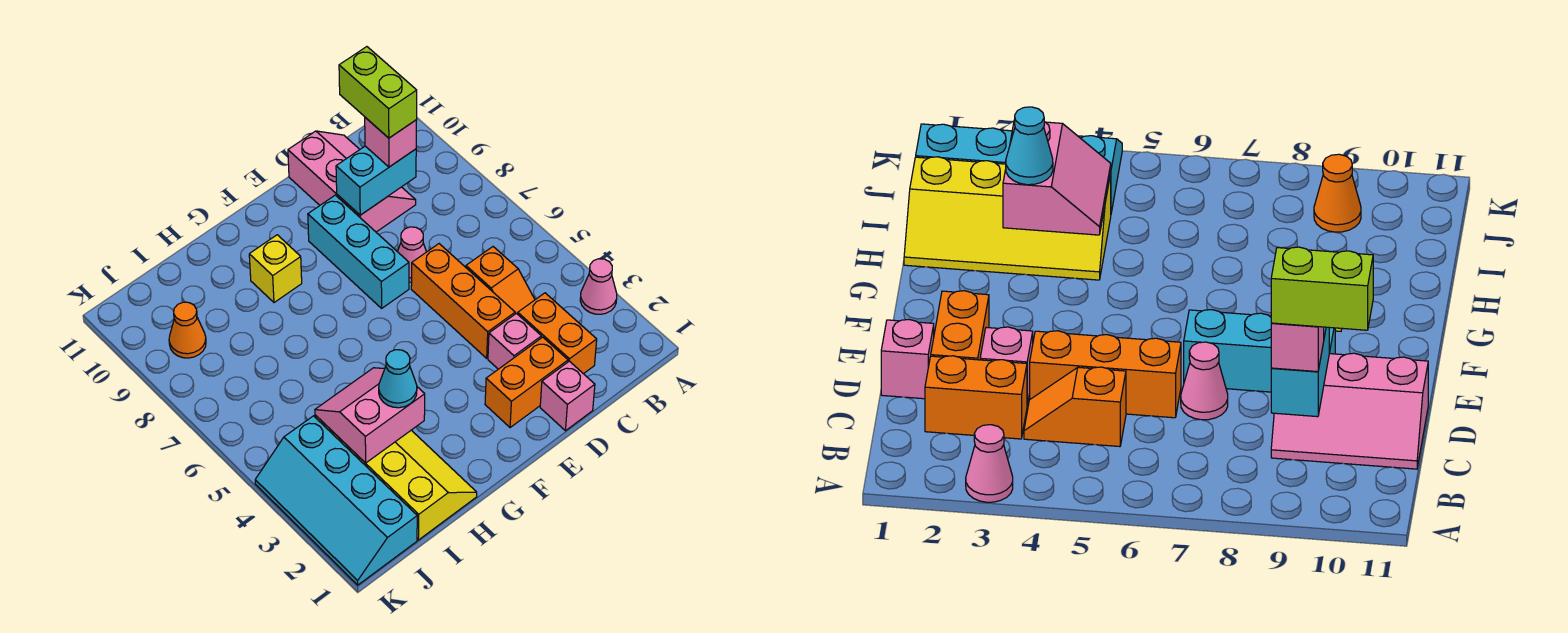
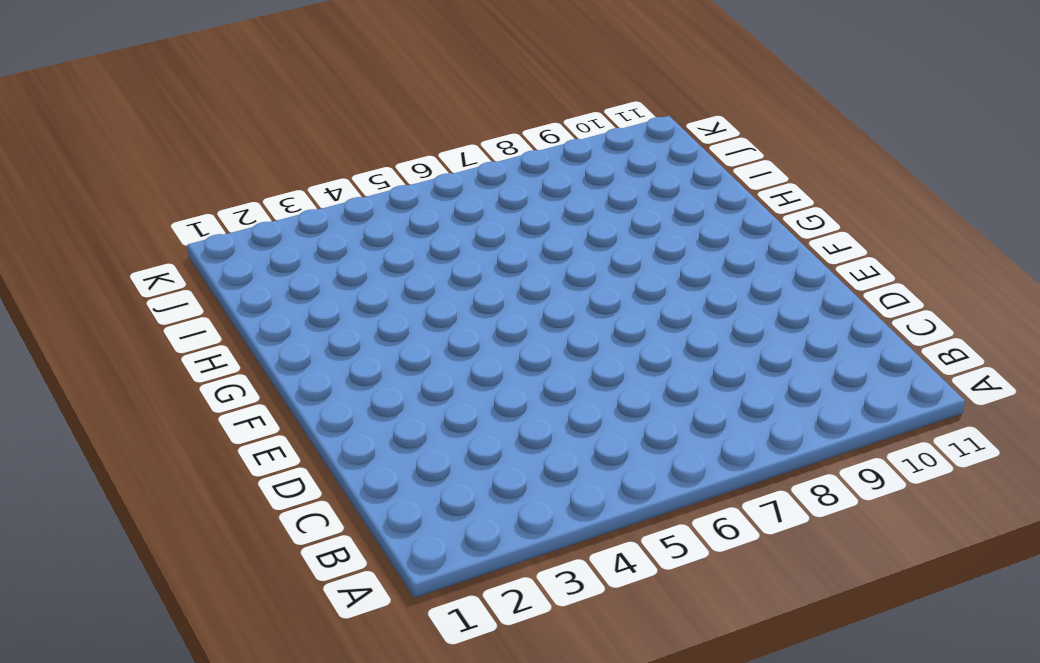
none -> pink cone A3 level 1
none -> orange brick C2:C3 level 1
none -> orange slope C4:C5 level 1 top 5

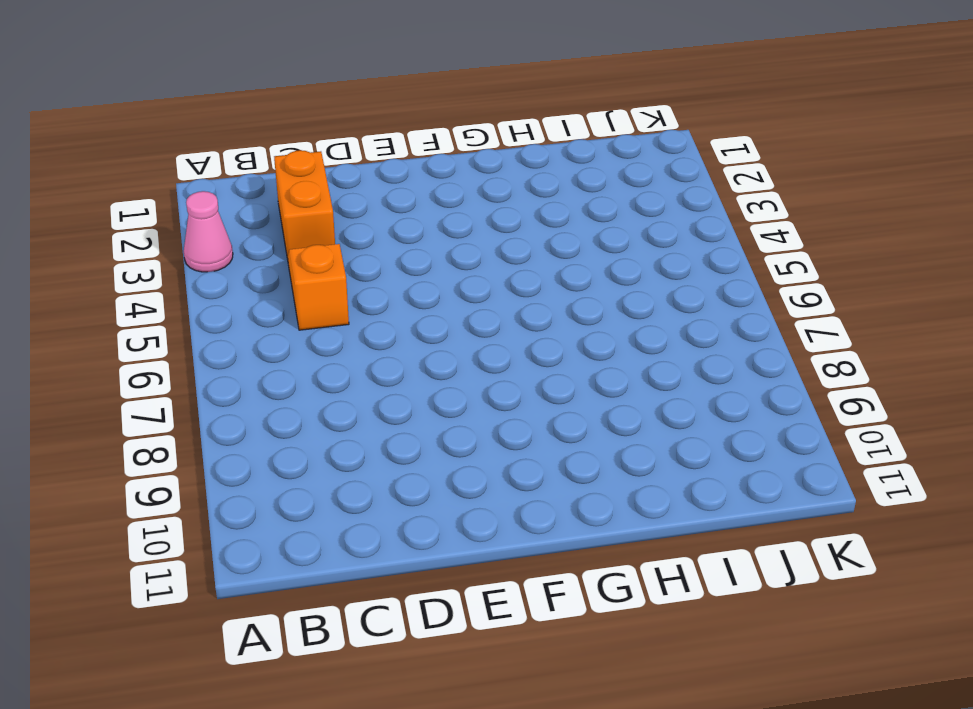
none -> pink slope C9:D11 level 1 top D
none -> pink brick D1 level 1
none -> orange brick D2:E2 level 1

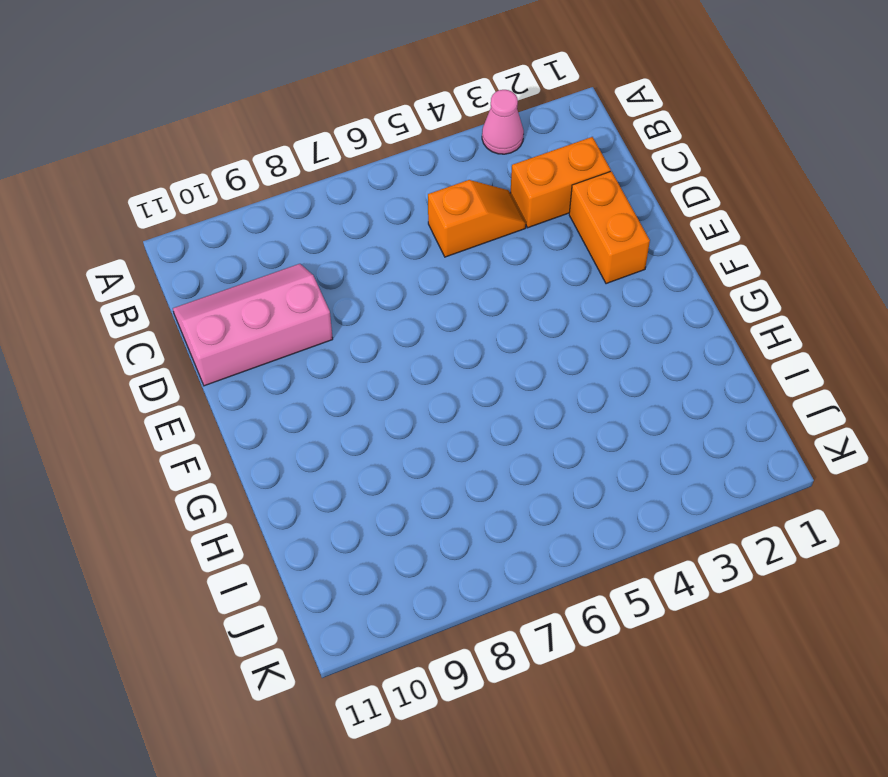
none -> pink brick D1 level 1
none -> pink brick D3 level 1
none -> orange brick D4:D6 level 1

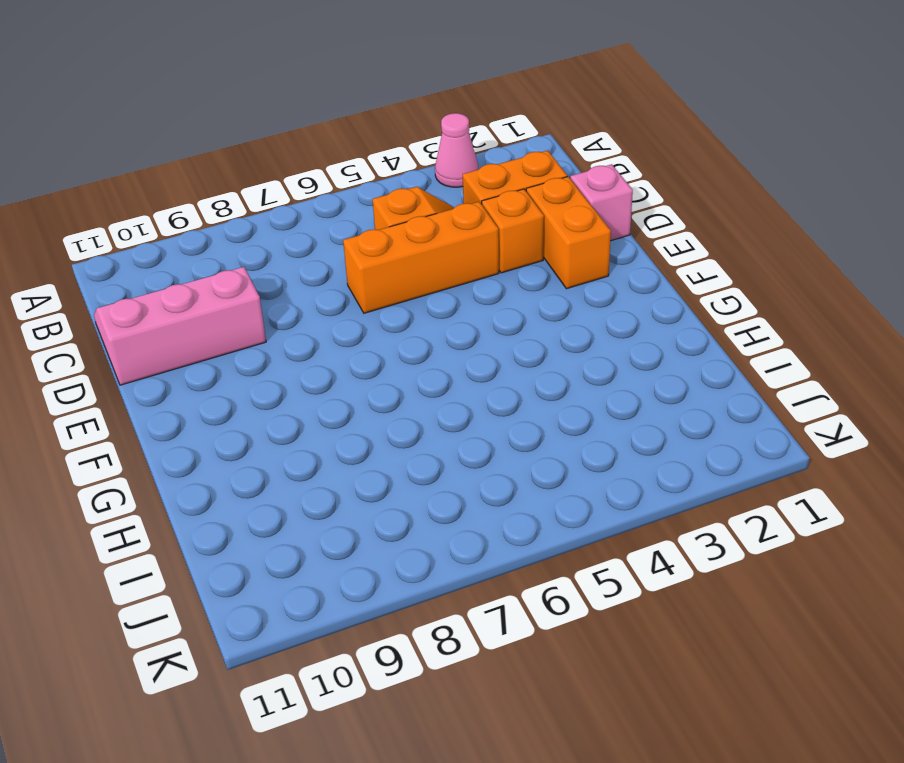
orange brick D3 level 1 -> pink brick D3 level 1
none -> pink cone D7 level 1
none -> cyan brick E7:E9 level 1
none -> yellow brick G9 level 1

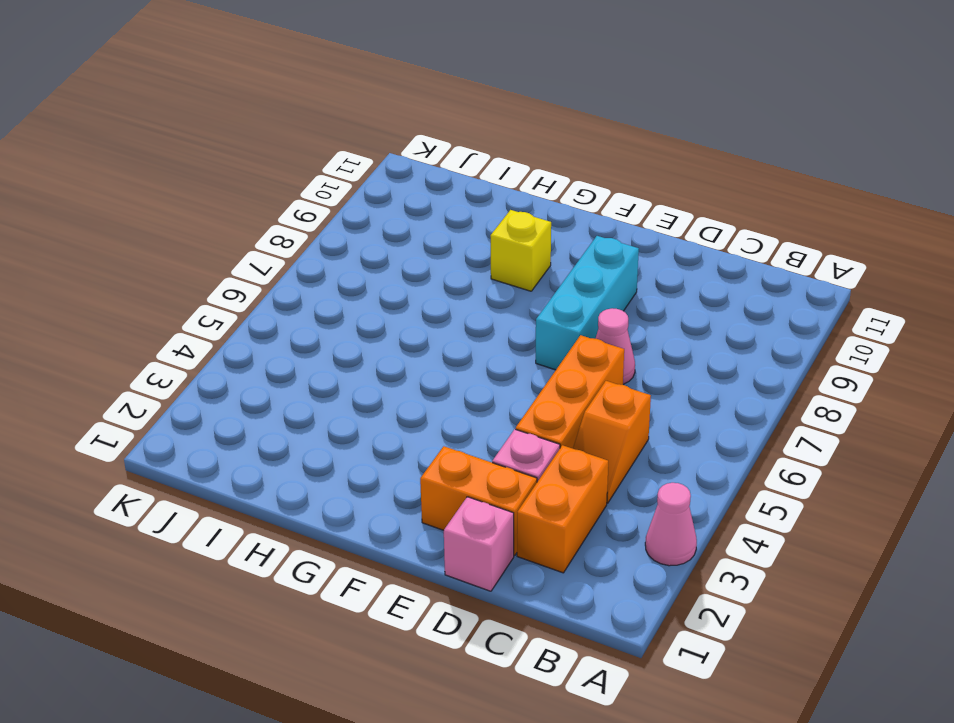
none -> pink slope C9:D11 level 1 top D
none -> yellow slope H1:I4 level 1 top I
none -> cyan slope J1:K4 level 1 top J

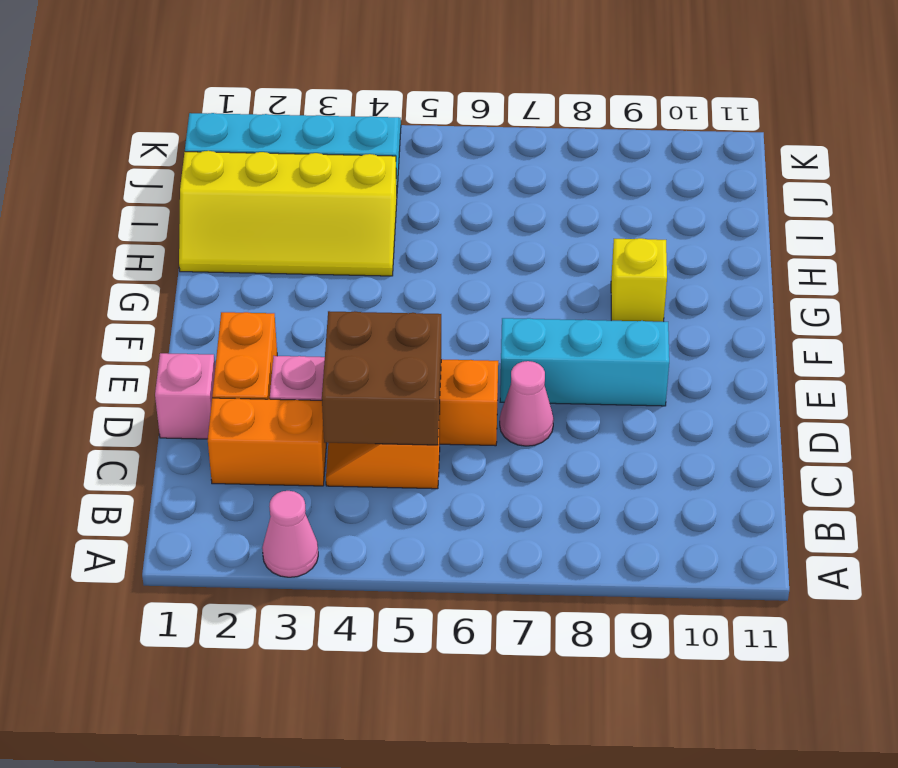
brown brick C4:D5 level 2 -> none
none -> pink slope C9:D11 level 1 top D
none -> orange cone J9 level 1
none -> cyan brick C9:D9 level 2

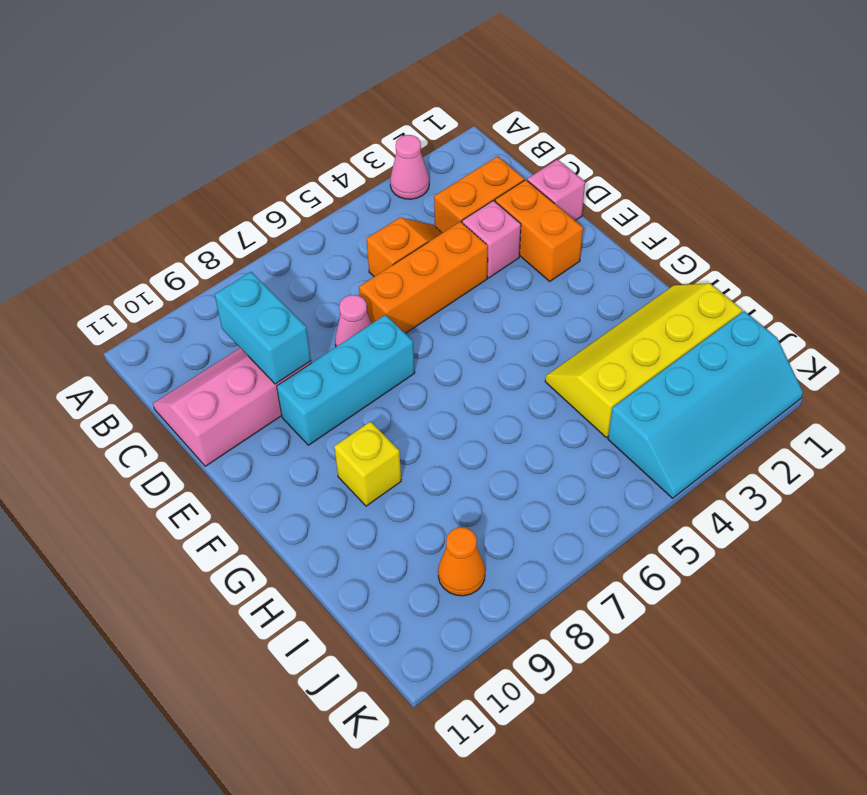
none -> pink slope H3:I4 level 2 top 3
none -> pink brick C9 level 3
none -> cyan cone H3 level 3

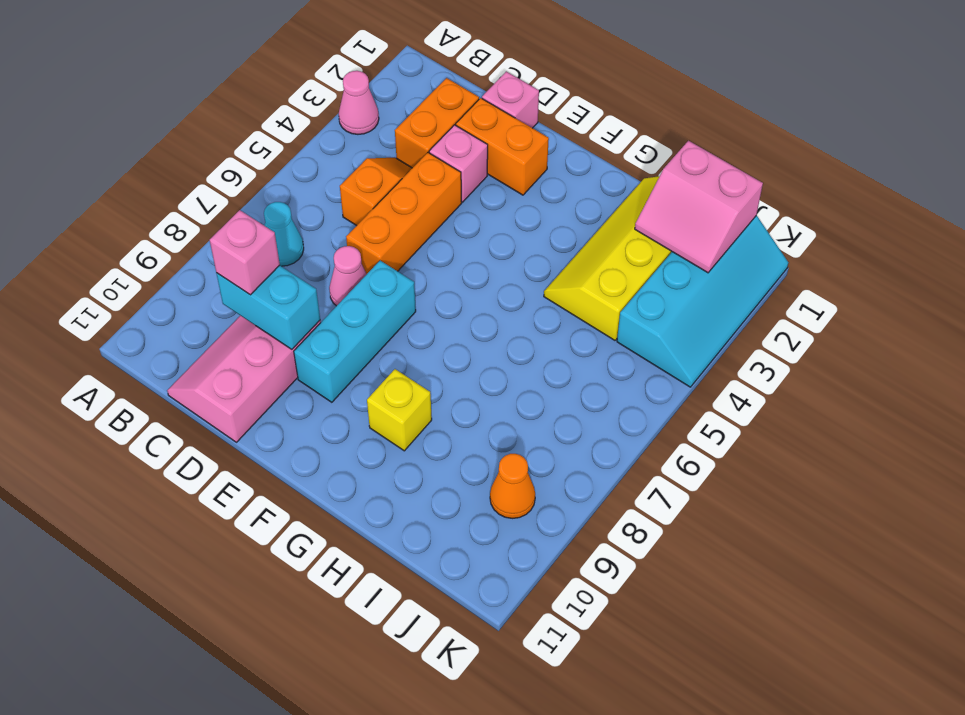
cyan cone B7 level 1 -> cyan cone H3 level 3
pink slope I1:J2 level 2 top 1 -> pink slope H3:I4 level 2 top 3
none -> lime brick C9:C10 level 4

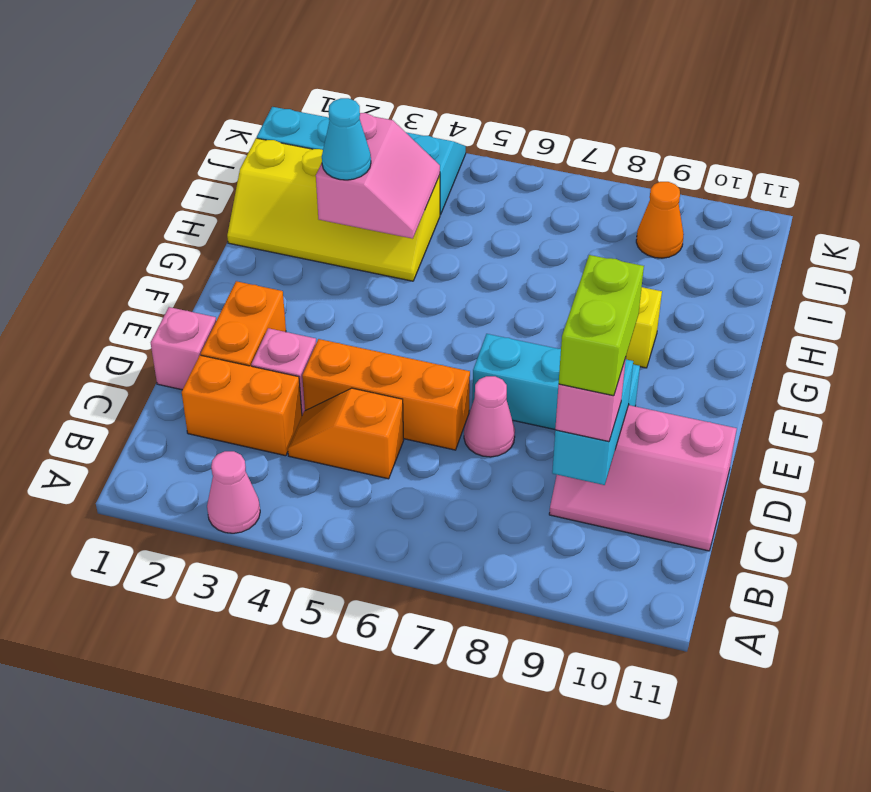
lime brick C9:D9 level 4 -> lime brick C9:C10 level 4

